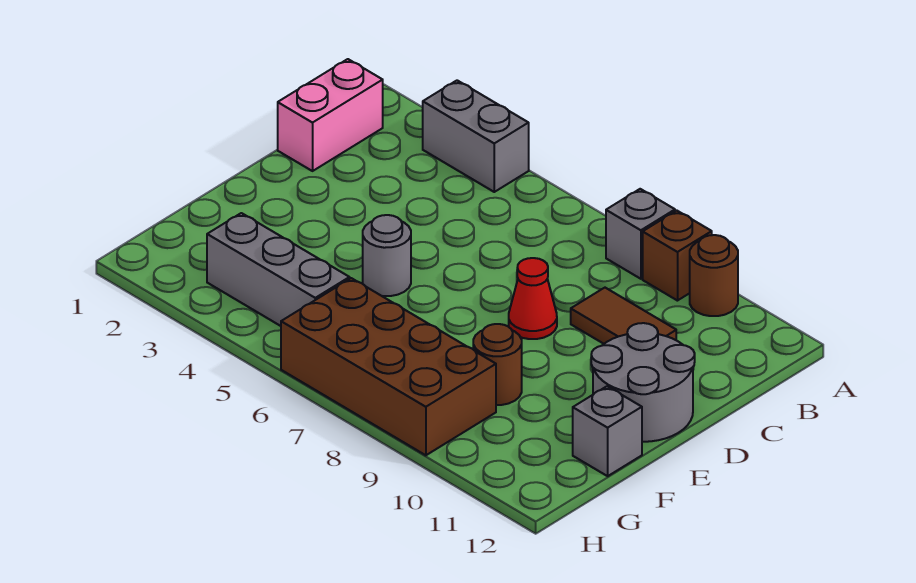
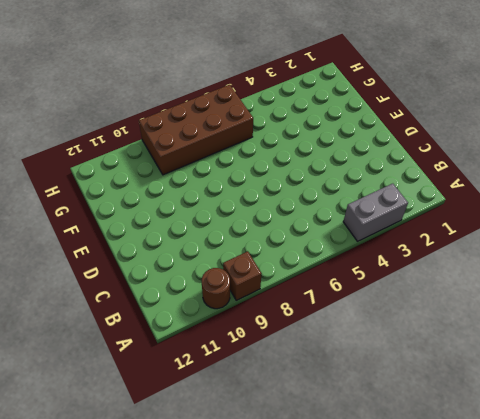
none -> grey brick A8 level 1
none -> pink brick B1:C1 level 1
none -> brown tile C9:C10 level 1

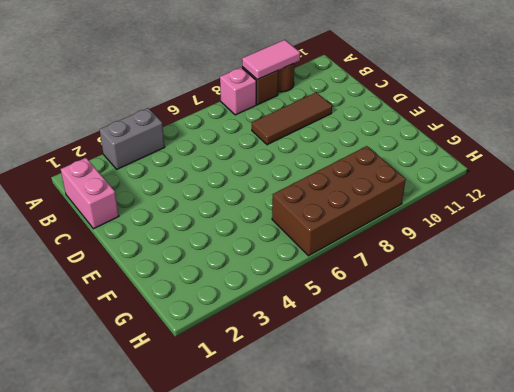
pink brick A8 level 1 -> grey brick A8 level 1
pink tile A9:A10 level 2 -> none
brown tile C8:C10 level 1 -> brown tile C9:C10 level 1
none -> red cone D8 level 1
none -> grey round brick D11:E12 level 1
none -> grey round brick E5 level 1

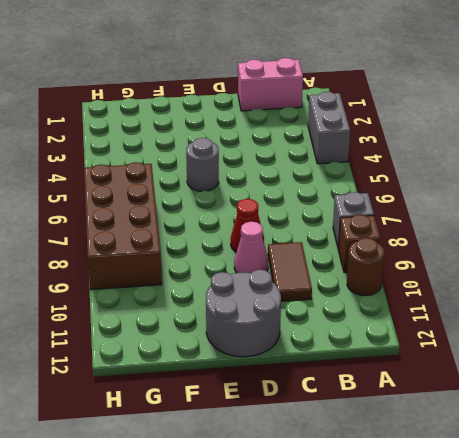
pink cone D9 level 1 -> none
none -> brown round brick F9 level 1
none -> grey brick F12 level 1
none -> grey brick G3:G5 level 1

